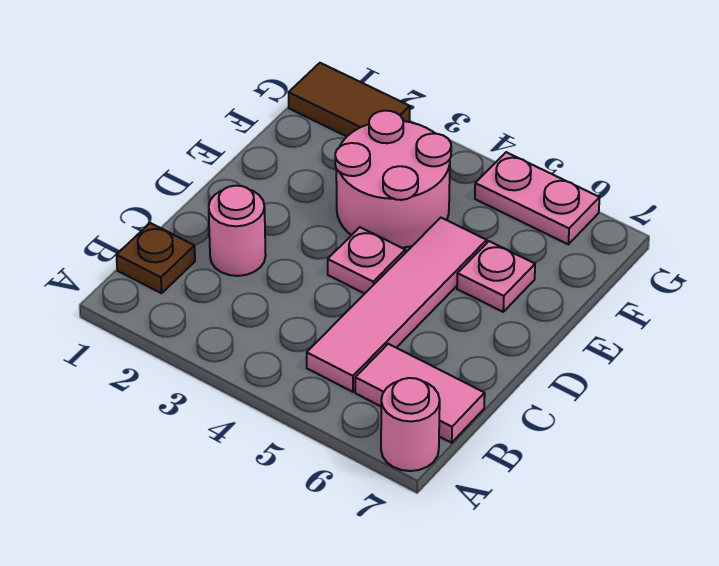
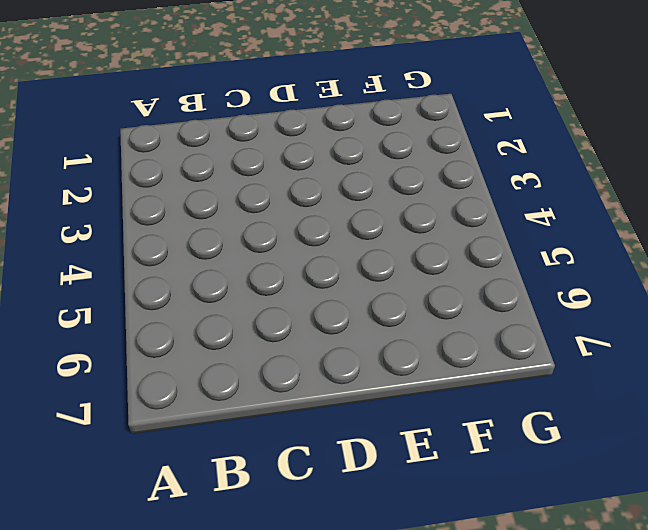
none -> pink round brick A7 level 1
none -> brown plate B1 level 1

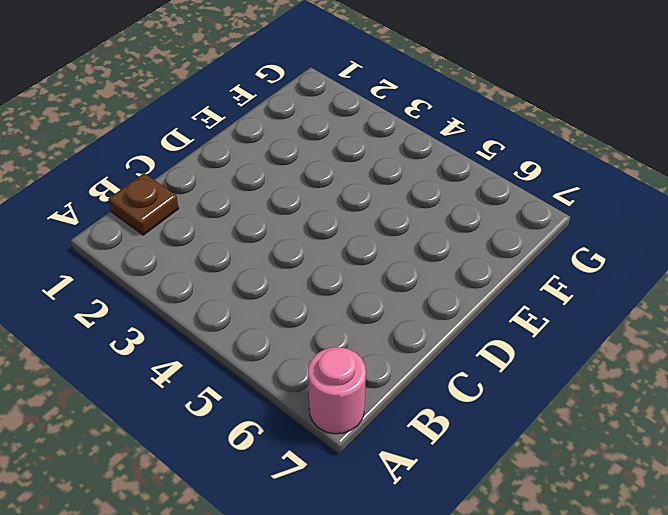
none -> pink tile B5:E5 level 1
none -> pink tile B6:B7 level 1

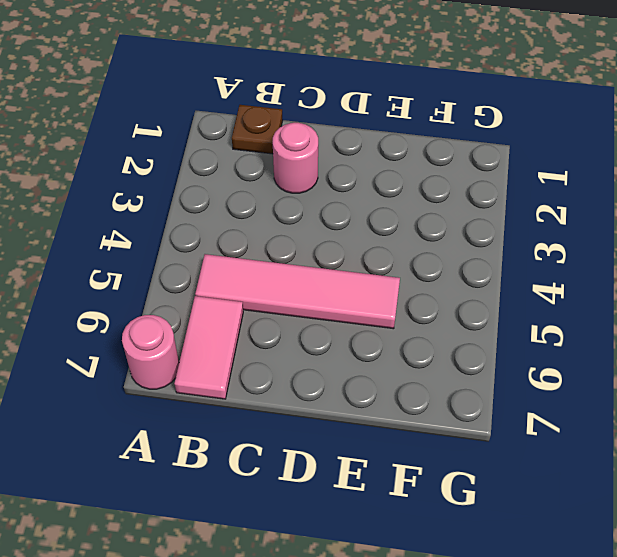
none -> pink plate D4 level 1
none -> pink round brick E3:F4 level 1

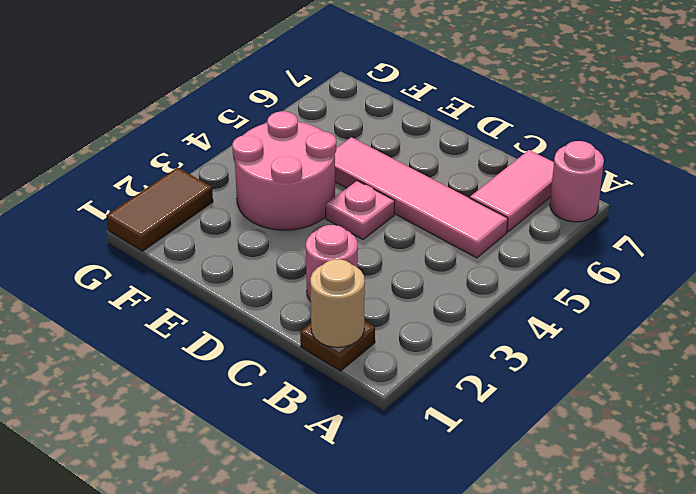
tan round brick B1 level 2 -> none
none -> pink plate E6 level 1
none -> pink plate G5:G6 level 1

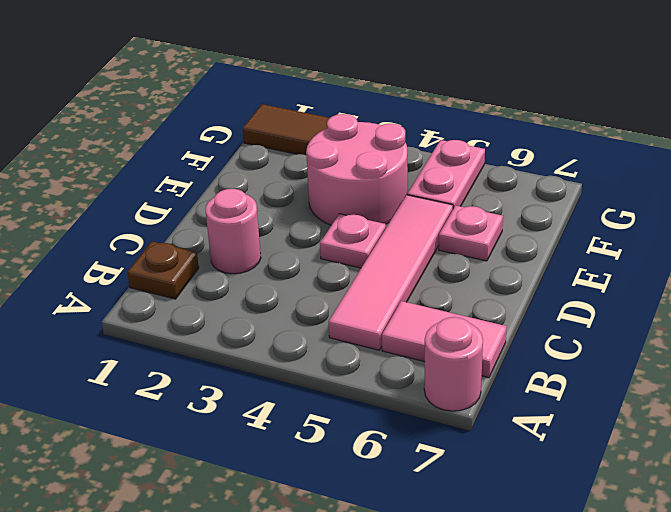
pink plate F5:G5 level 1 -> pink plate G5:G6 level 1

